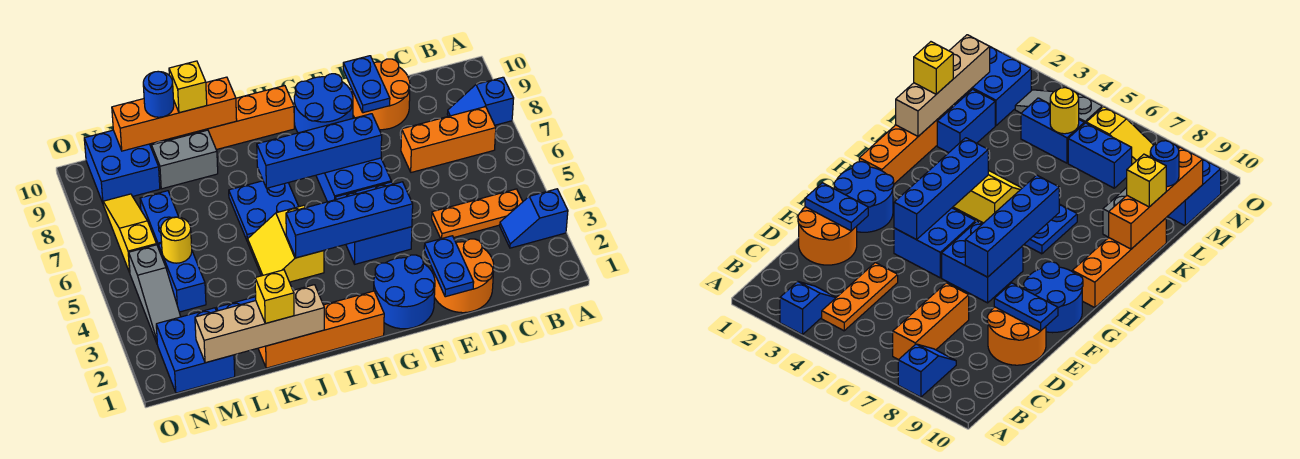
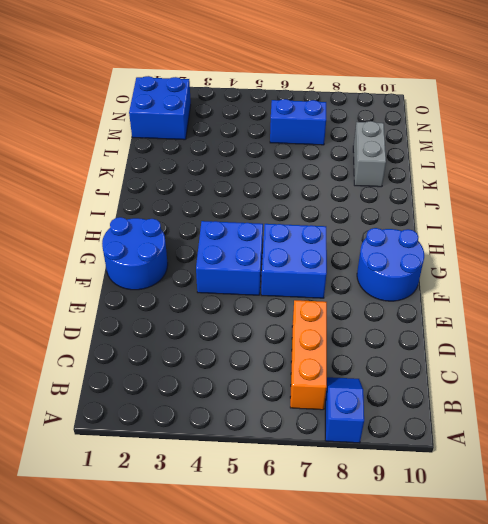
none -> blue slope A3:B3 level 1 top A
none -> orange plate B4:D4 level 1
none -> orange round brick D1:E2 level 1
none -> orange round brick D9:E10 level 1

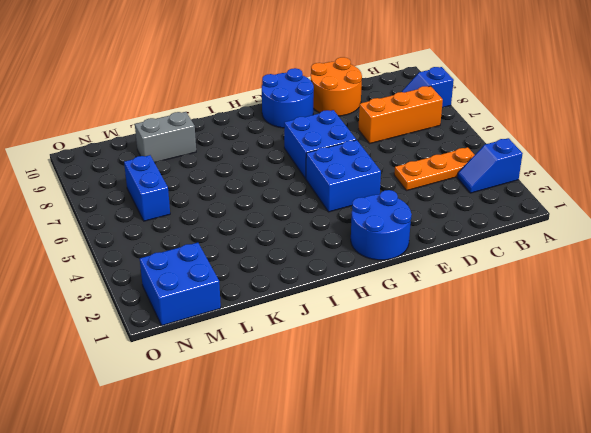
none -> orange round brick D1:E2 level 1
none -> orange brick H1:K1 level 1
none -> orange brick H10:K10 level 1
none -> yellow slope I4:J5 level 1 top I

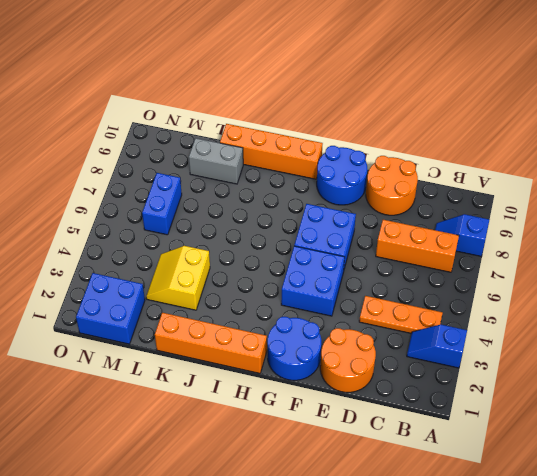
yellow slope K3:L4 level 1 top K -> yellow slope I4:J5 level 1 top I
none -> blue plate I6:J7 level 1
none -> blue brick K2:L2 level 1
none -> blue brick M4:M5 level 1
none -> blue brick M9:N10 level 1

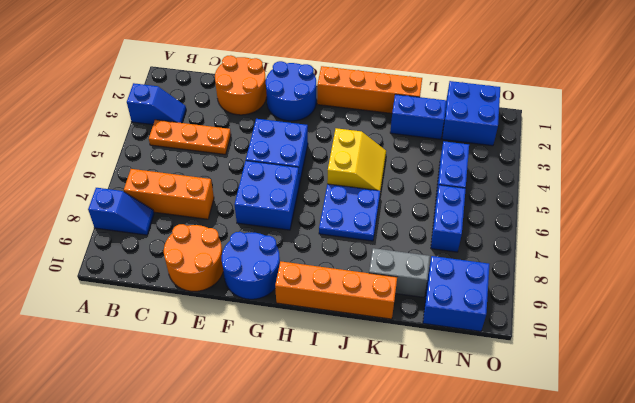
none -> grey slope N3:N5 level 1 top 5
none -> yellow slope N6:N8 level 1 top 6
none -> blue plate E1:E2 level 2
none -> blue plate E9:E10 level 2

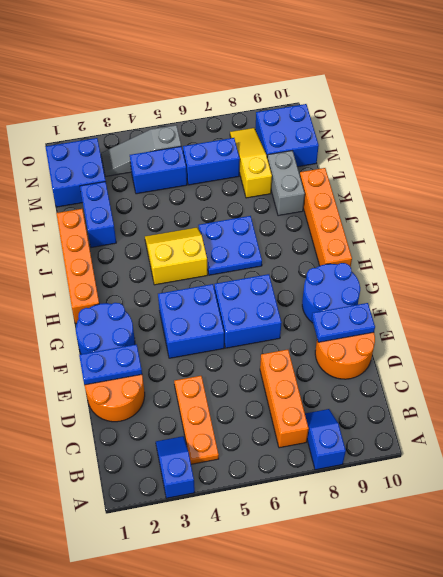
yellow slope L8:N8 level 1 top L -> yellow slope N6:N8 level 1 top 6
none -> blue brick F4:I4 level 2
none -> blue brick F7:I7 level 2
none -> tan brick J1:M1 level 2
none -> orange brick J10:M10 level 2

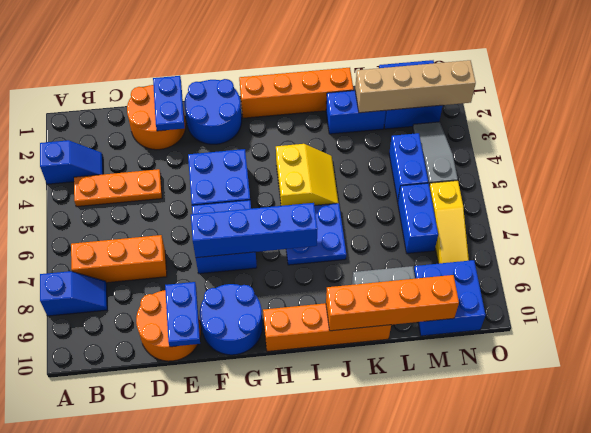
tan brick L2:O2 level 2 -> tan brick J1:M1 level 2
none -> blue brick F4:I4 level 2
none -> yellow round brick M5 level 2
none -> yellow brick K1 level 3
none -> yellow brick K10 level 3

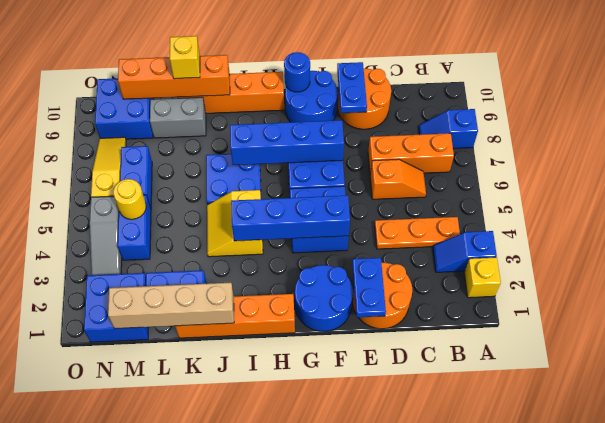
yellow brick A2 level 1 -> yellow brick K1 level 3
orange slope C6:D6 level 1 top D -> none
blue round brick G10 level 2 -> blue round brick L10 level 3

